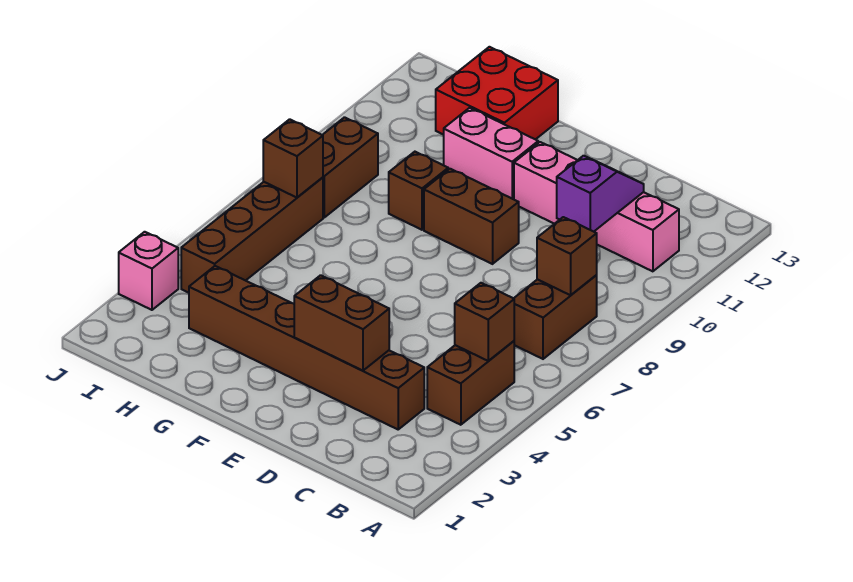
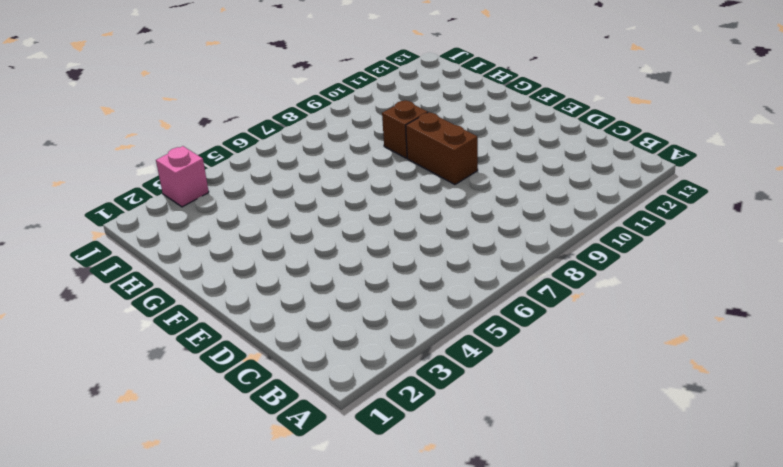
none -> brown brick B4:B5 level 1
none -> brown brick B7:B8 level 1
none -> pink brick B11:E11 level 1

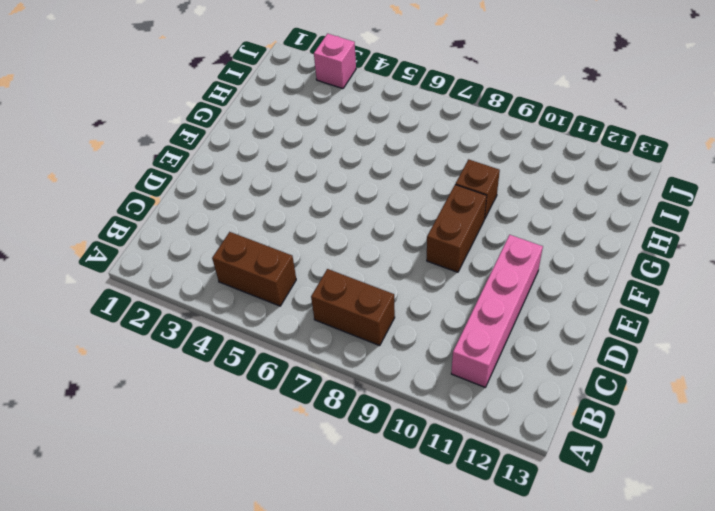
none -> brown brick C3:H3 level 1
none -> pink brick F11:G11 level 1
none -> red brick G12:H13 level 1

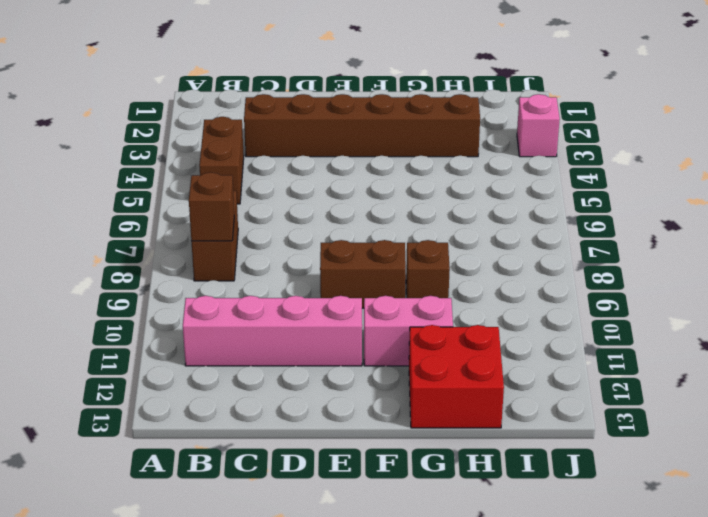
none -> brown brick I4:I7 level 1
none -> brown brick I8:I9 level 1
none -> brown brick B5 level 2

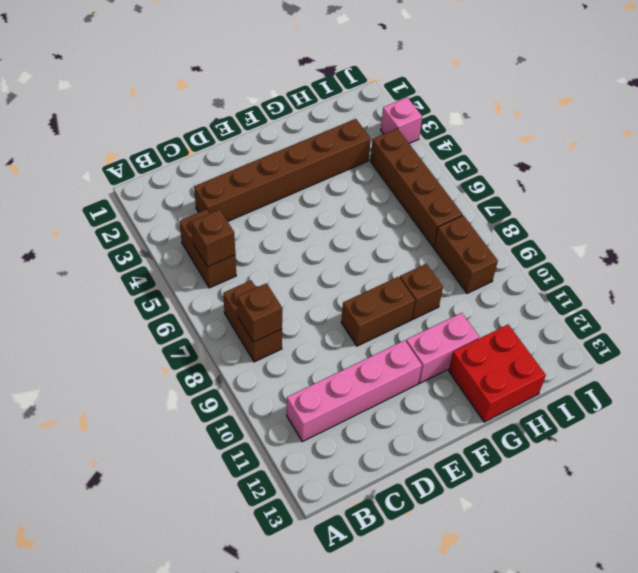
none -> purple slope C10:C11 level 2 top 10
none -> brown brick D3:E3 level 2
none -> brown brick I7 level 2

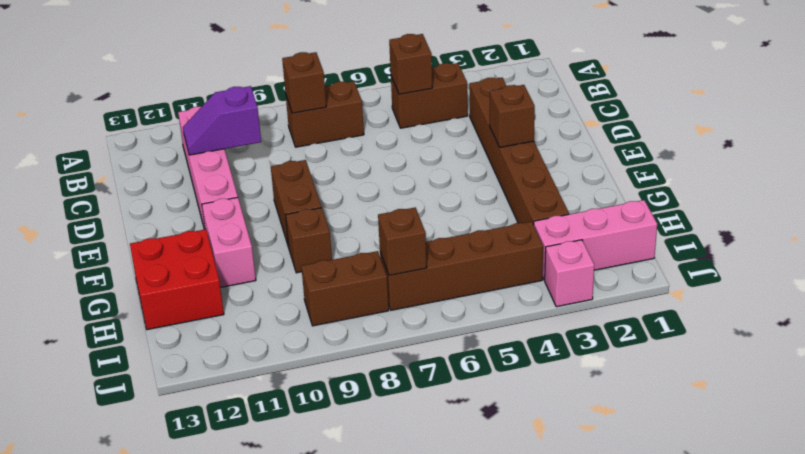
brown brick E3 level 2 -> brown brick D3:E3 level 2
pink brick I1:I3 level 1 -> none

